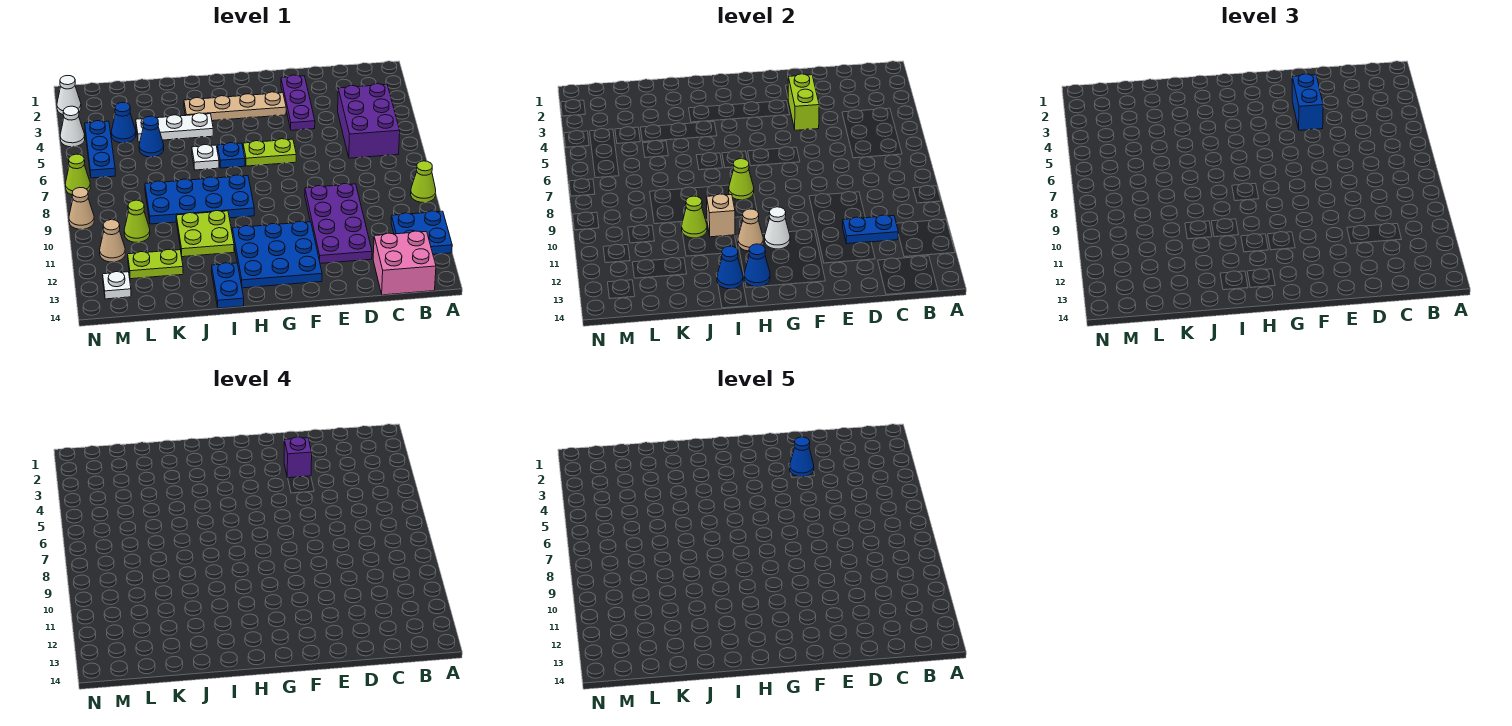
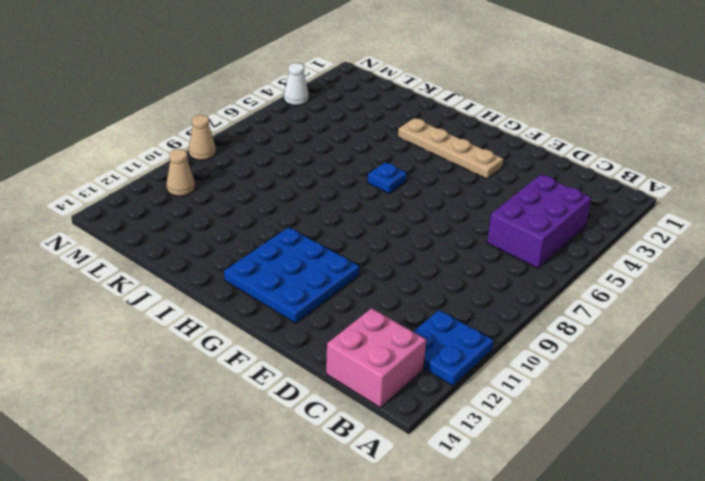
none -> lime cone A9 level 1
none -> purple plate D9:E12 level 1
none -> purple plate E2:E4 level 1
none -> lime plate F6:G6 level 1

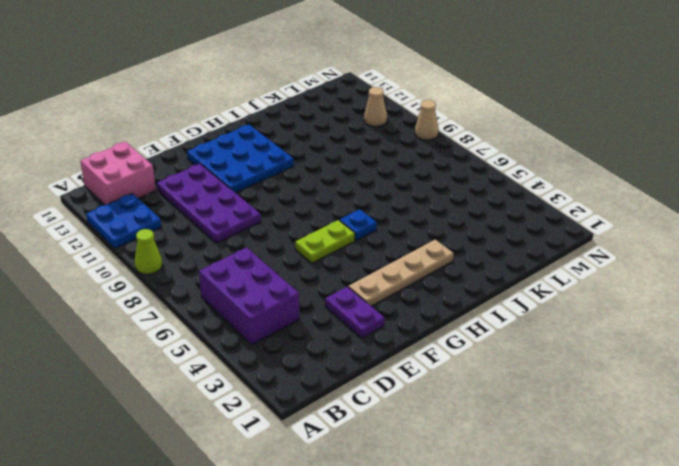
purple plate E2:E3 level 1 -> purple plate E2:E4 level 1
none -> blue plate H8:K9 level 1
none -> white plate I4:K4 level 1
none -> white plate I6 level 1
none -> lime plate I10:J11 level 1

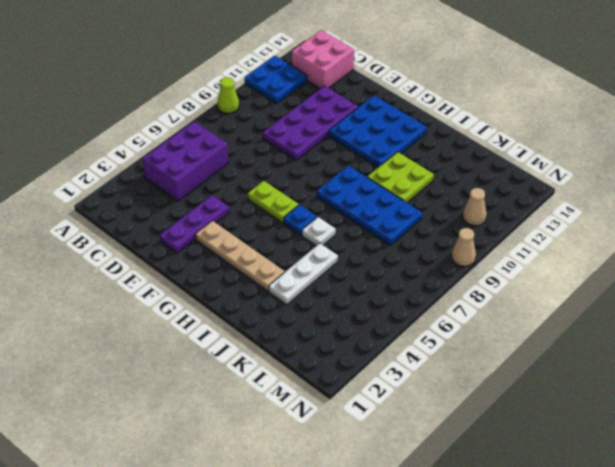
white plate J3:J5 level 1 -> white plate I4:K4 level 1
none -> blue plate I13:I14 level 1
none -> blue cone K5 level 1
none -> lime plate K12:L12 level 1
none -> blue cone L4 level 1

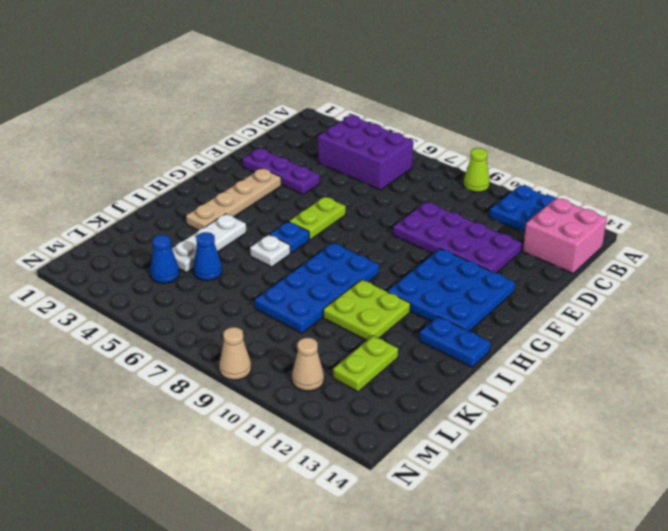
none -> lime cone L10 level 1
none -> blue plate M4:M6 level 1
none -> white plate M13 level 1
none -> white cone N2 level 1

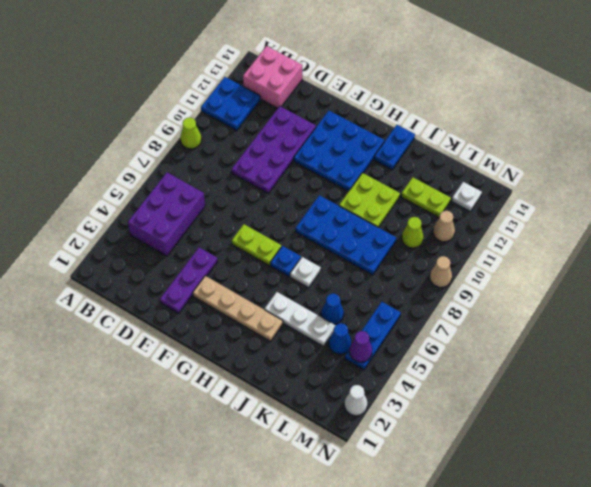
purple cone M4 level 2 -> none
none -> white cone N4 level 1
none -> lime cone N7 level 1
none -> blue plate C11:D11 level 2
none -> lime brick E3:E4 level 2

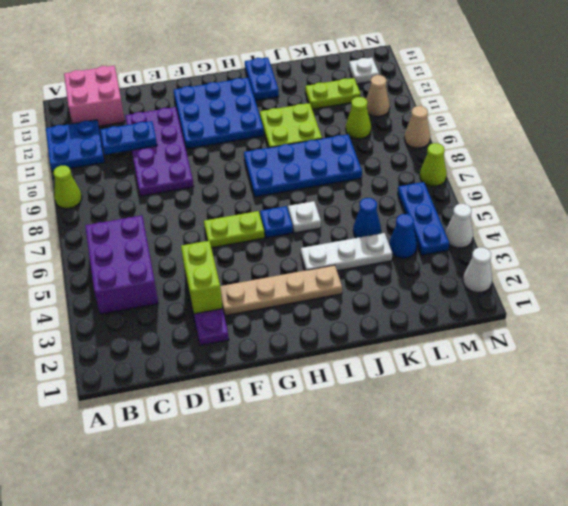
none -> white cone G11 level 2
none -> lime cone H8 level 2
none -> tan cone H11 level 2
none -> blue cone H13 level 2

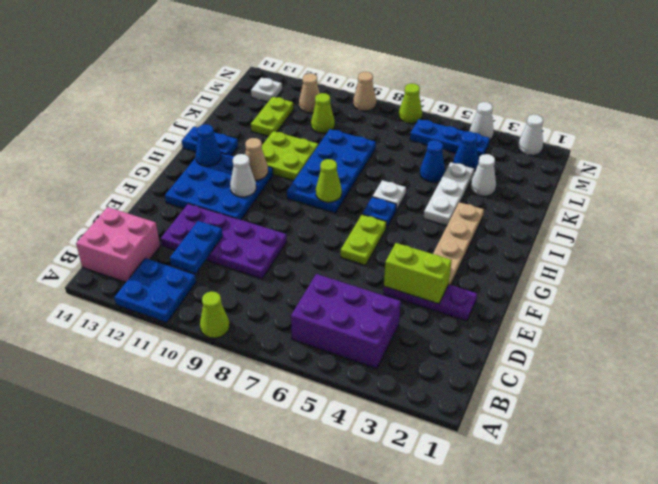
white cone K3 level 1 -> none
none -> tan brick I10 level 2
none -> blue cone I13 level 2
none -> lime cone J10 level 2
none -> blue brick E3:E4 level 3

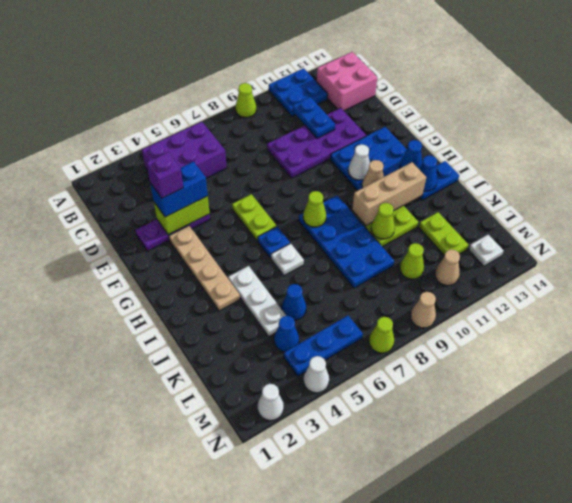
tan brick I10:I12 level 2 -> tan brick I10 level 2
none -> blue cone E3 level 5

